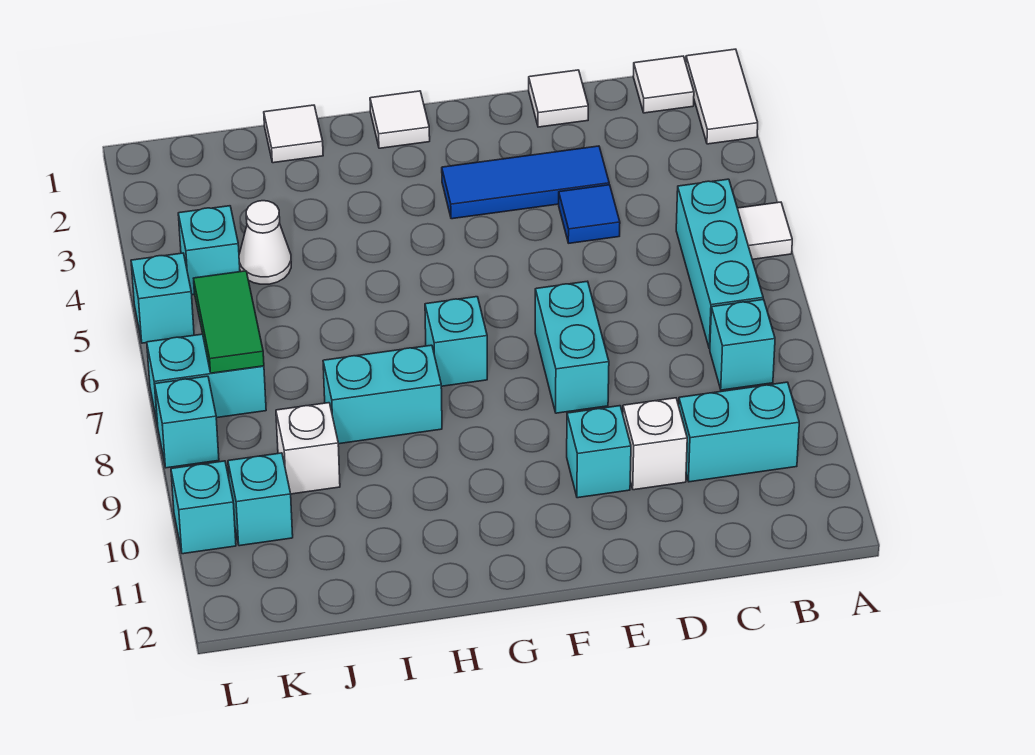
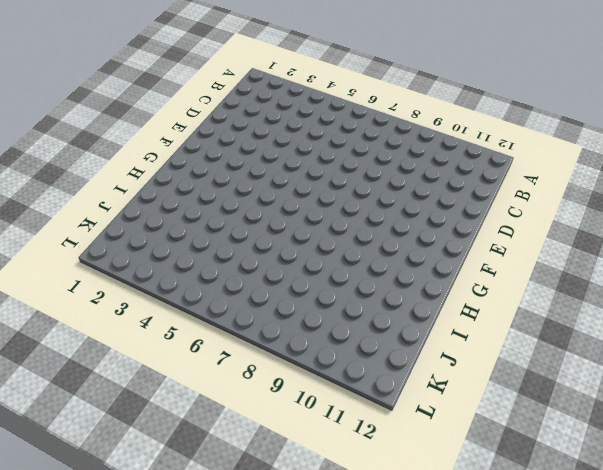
none -> white tile A1:A2 level 1
none -> white tile A5 level 1
none -> white tile B1 level 1

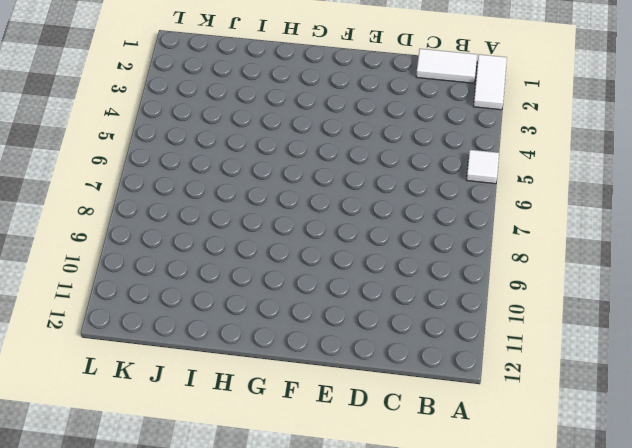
white tile B1:C1 level 1 -> white tile B1 level 1
none -> cyan brick B5:B7 level 1
none -> cyan brick B8 level 1
none -> cyan brick B10:C10 level 1

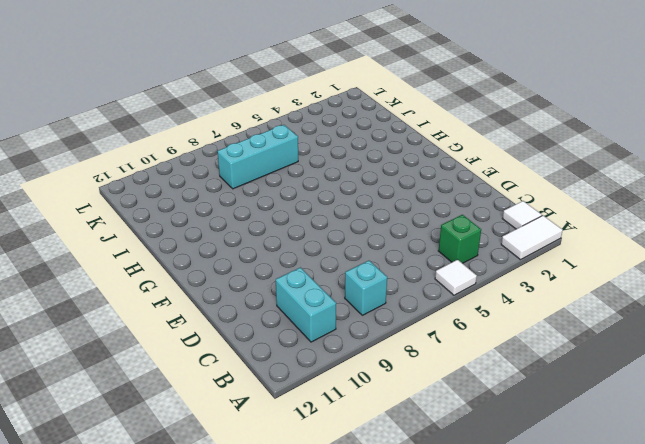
green brick B4 level 1 -> none
cyan brick J6:J8 level 1 -> cyan brick B5:B7 level 1
none -> white tile D1 level 1
none -> blue tile D3:F3 level 1
none -> blue tile D4 level 1

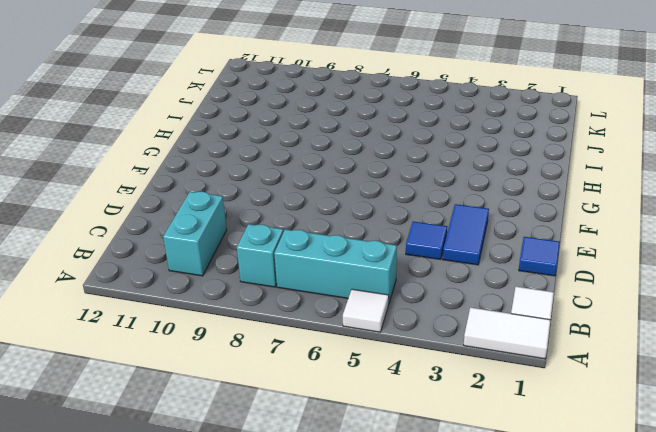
blue tile D1 level 1 -> white tile D1 level 1
blue tile D3:E3 level 1 -> blue tile D3:F3 level 1
none -> white brick D10 level 1
none -> cyan brick E7:E8 level 1
none -> cyan brick E10 level 1

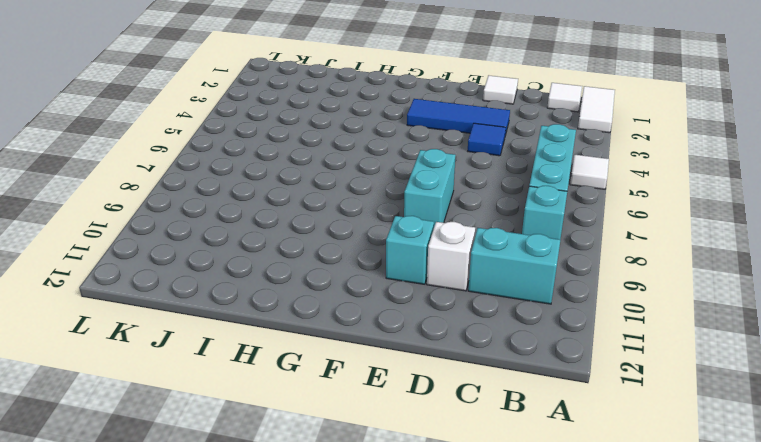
none -> white tile G1 level 1
none -> cyan brick G7 level 1
none -> cyan brick H8:I8 level 1

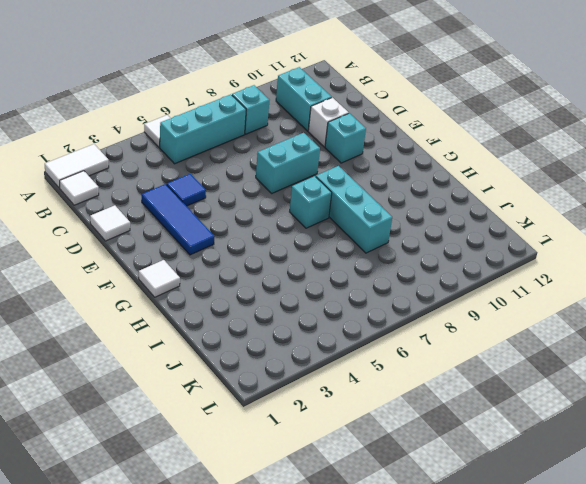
cyan brick G8:I8 level 1 -> cyan brick H8:I8 level 1
none -> white tile I1 level 1
none -> white cone J4 level 1
none -> white brick J9 level 1

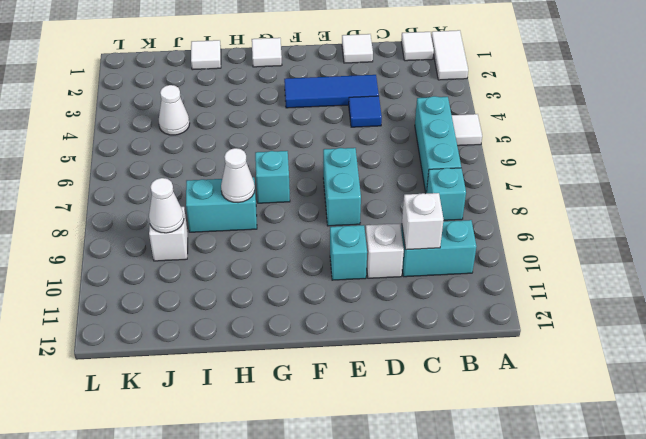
white brick C10 level 2 -> none
white cone H8 level 2 -> none
white cone J9 level 2 -> none
none -> cyan brick K4 level 1
none -> cyan brick K7:L7 level 1
none -> cyan brick K10 level 1

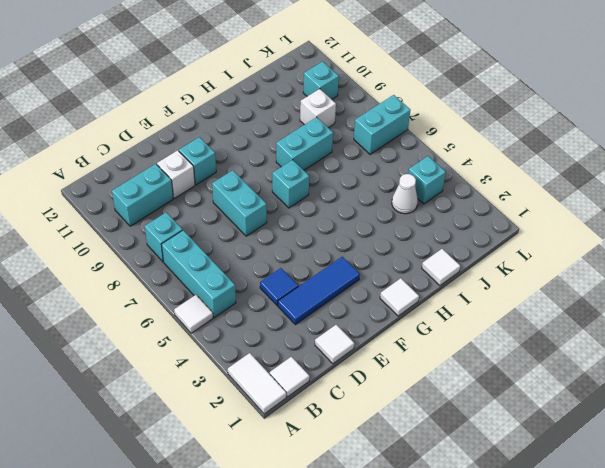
none -> cyan brick L5 level 1
none -> cyan brick L8 level 1
none -> cyan brick L10 level 1

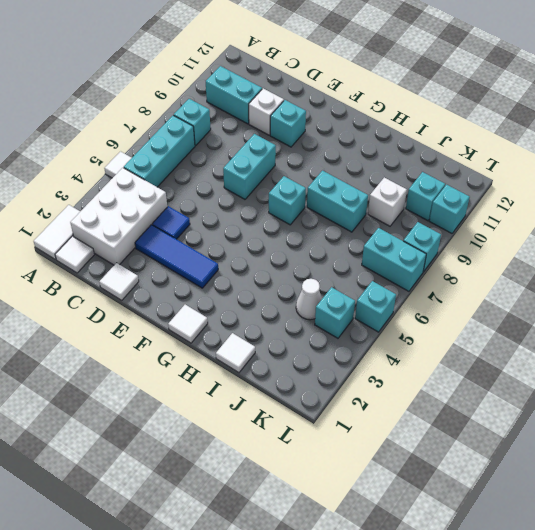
white brick B2:C4 level 1 -> none
none -> green tile K6:K7 level 2

